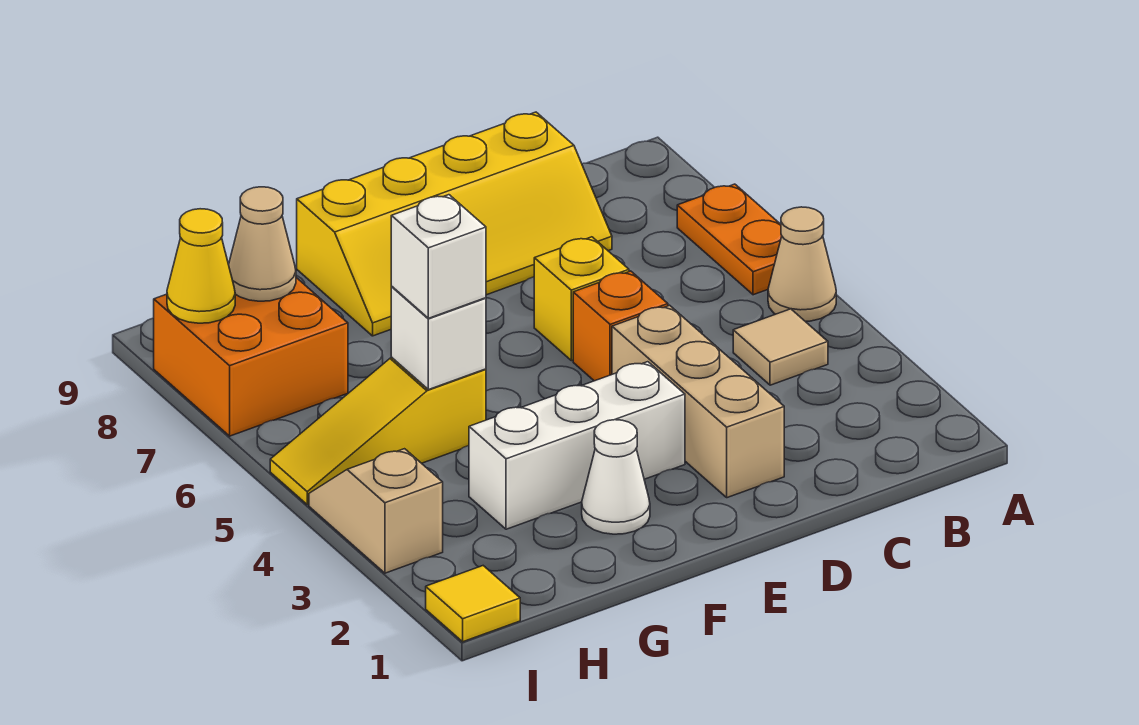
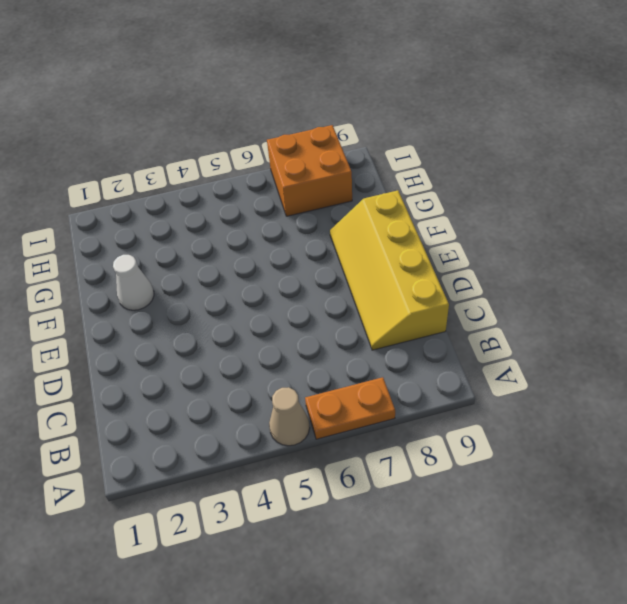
none -> tan tile B4 level 1
none -> tan brick D2:D4 level 1
none -> orange brick D5 level 1

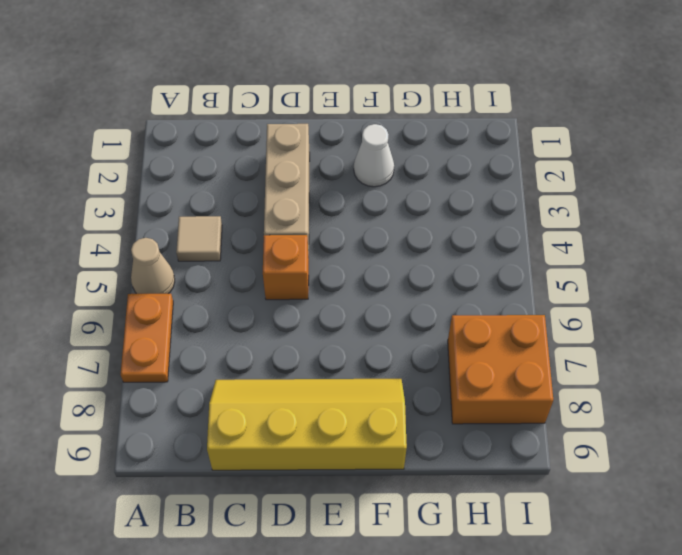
none -> yellow brick D6 level 1
none -> white brick E3:G3 level 1
none -> yellow slope G5:I5 level 1 top G

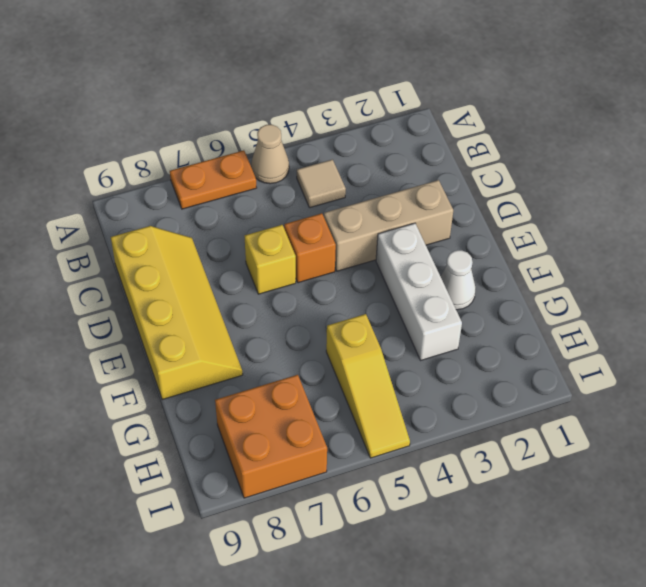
none -> yellow tile I1 level 1
none -> tan slope I3:I4 level 1 top 3
none -> white brick G5 level 2

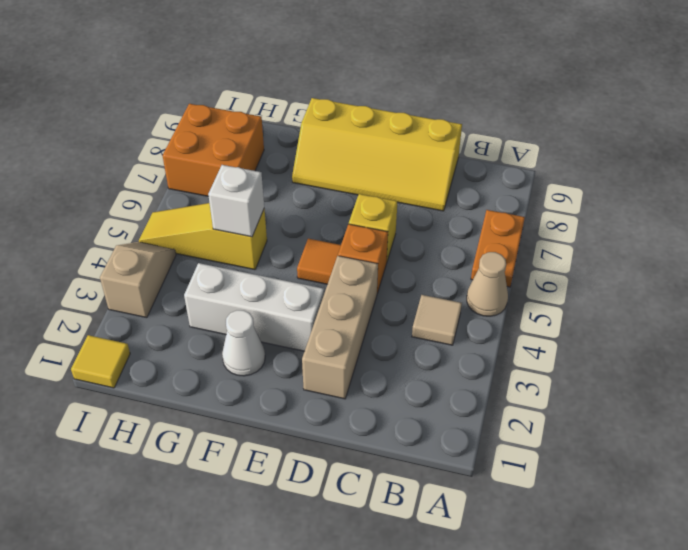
orange tile E5 level 1 -> none
none -> tan cone H8 level 2
none -> yellow cone I8 level 2
none -> white brick G5 level 3

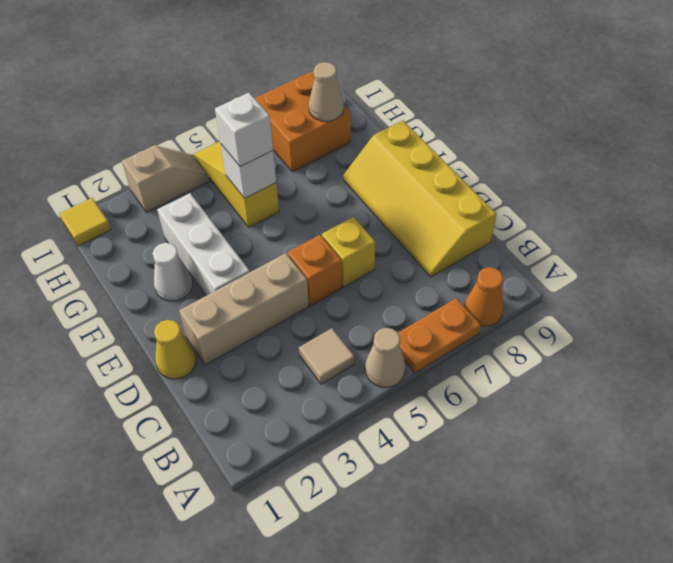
orange cone A8 level 1 -> none
yellow cone D1 level 1 -> yellow cone I8 level 2

